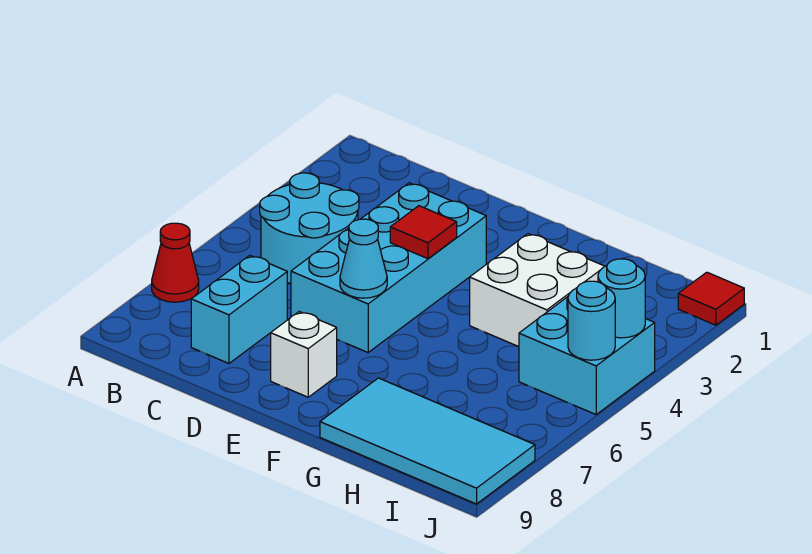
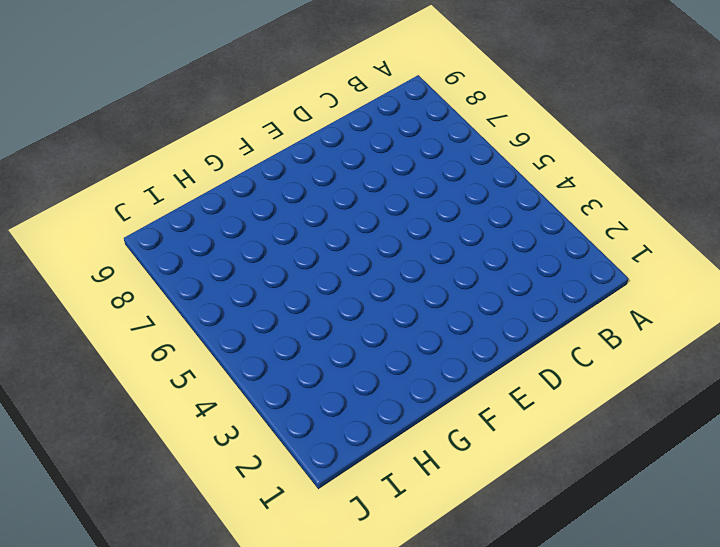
none -> red cone A7 level 1
none -> cyan round brick B4:C5 level 1
none -> cyan brick C7:C8 level 1

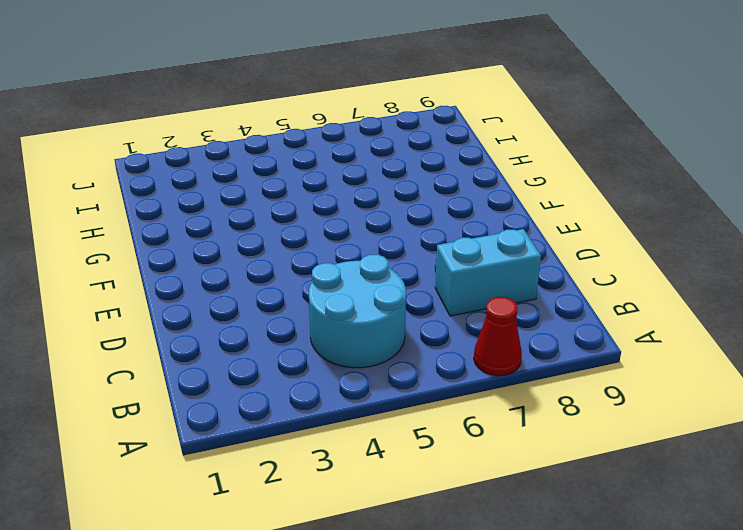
none -> cyan brick D3:E6 level 1
none -> white brick E8 level 1
none -> white brick G3:H4 level 1

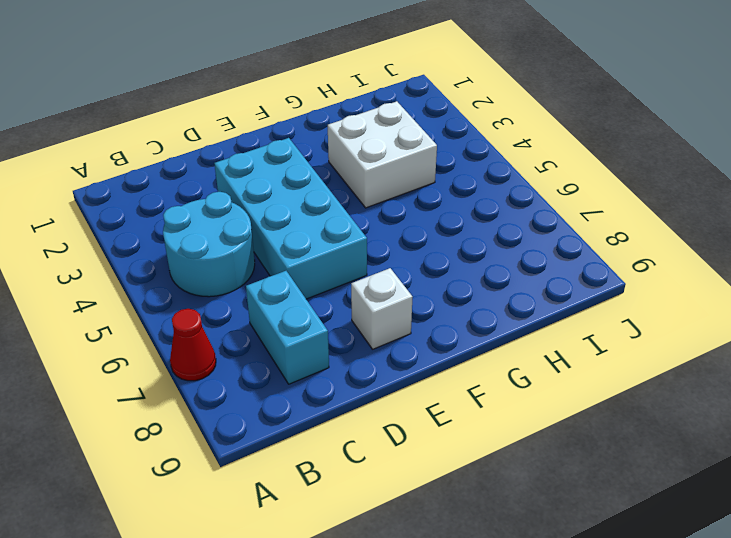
none -> cyan tile G8:J9 level 1
none -> cyan brick I4:J5 level 1
none -> red tile J1 level 1

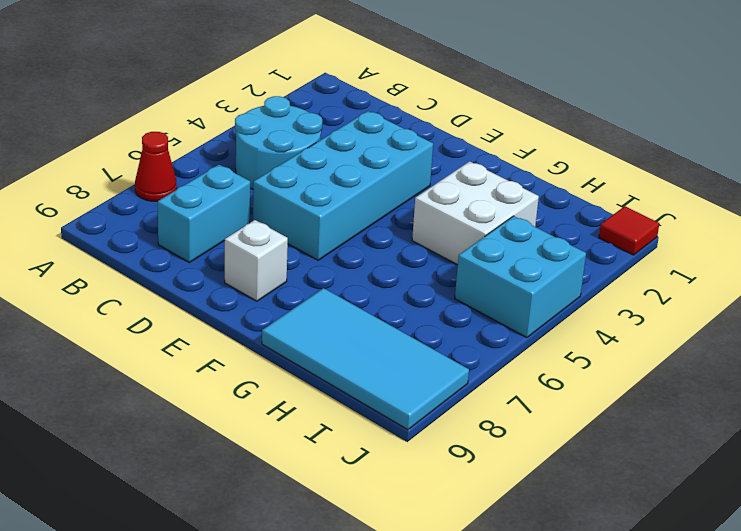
none -> red tile E4 level 2
none -> cyan cone E6 level 2
none -> cyan round brick J4 level 2

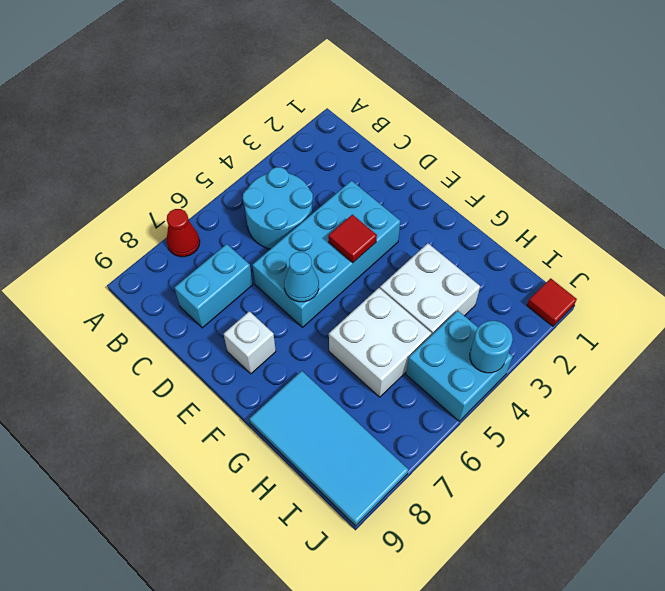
white brick G5:H6 level 1 -> none
none -> cyan round brick J5 level 2

